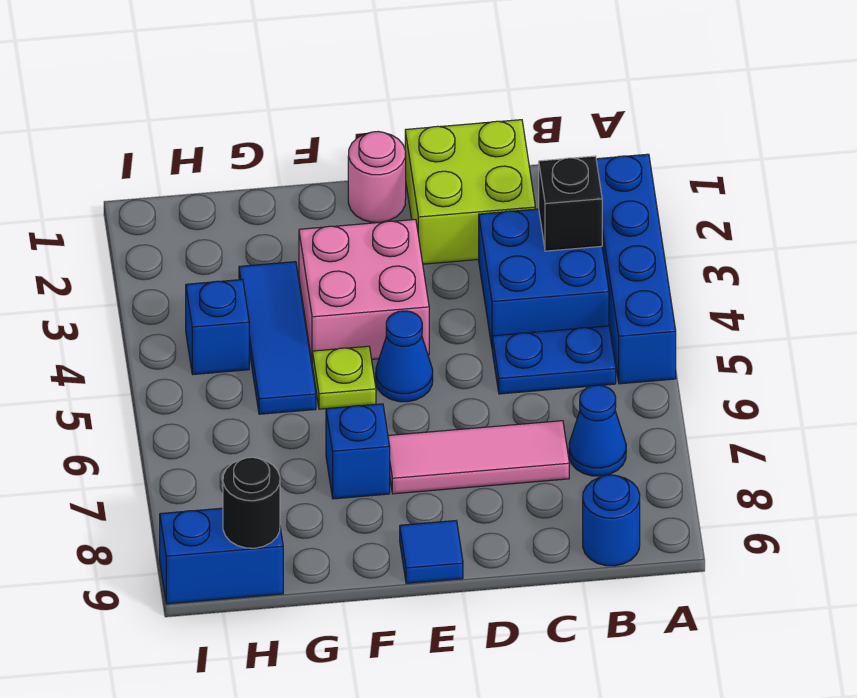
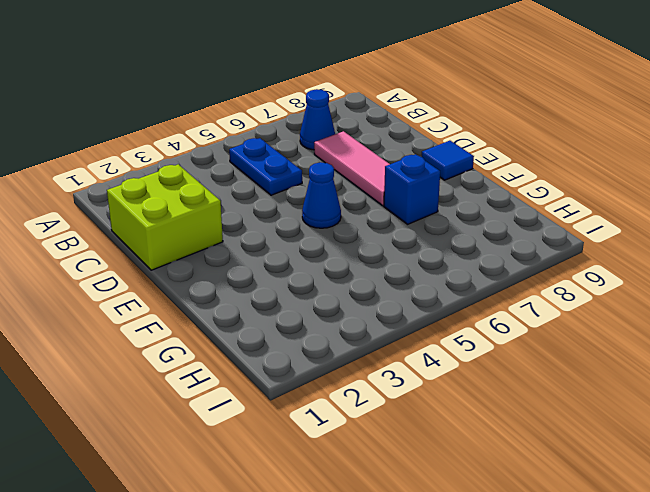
none -> blue brick A2:A5 level 1
none -> blue brick B3:C4 level 1
none -> blue round brick B9 level 1

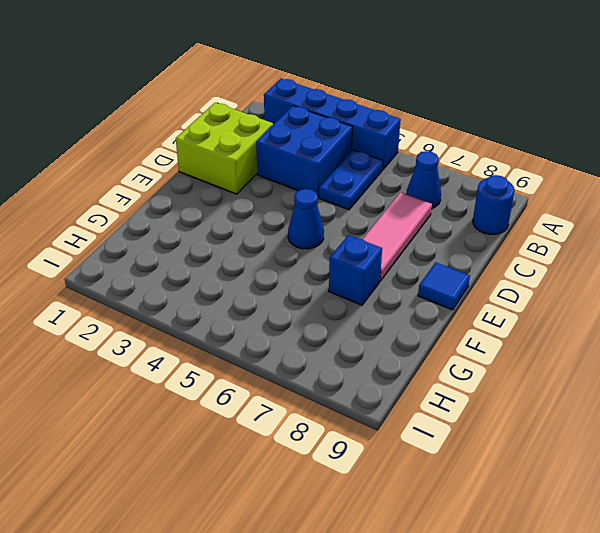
none -> pink round brick E1 level 1
none -> pink brick E3:F4 level 1
none -> lime plate F5 level 1

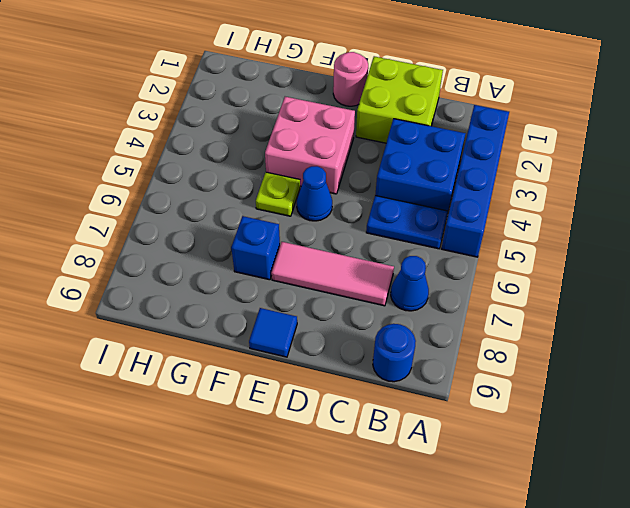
none -> blue tile G3:G5 level 1
none -> blue brick H4 level 1
none -> blue brick H9:I9 level 1

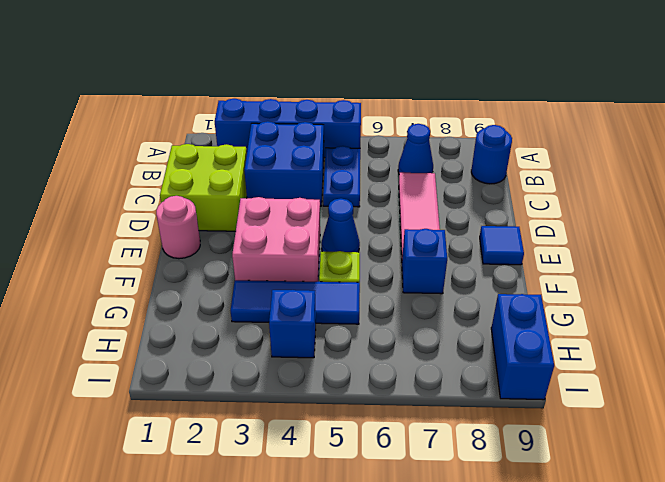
none -> black brick B3 level 2
none -> black round brick H9 level 2

